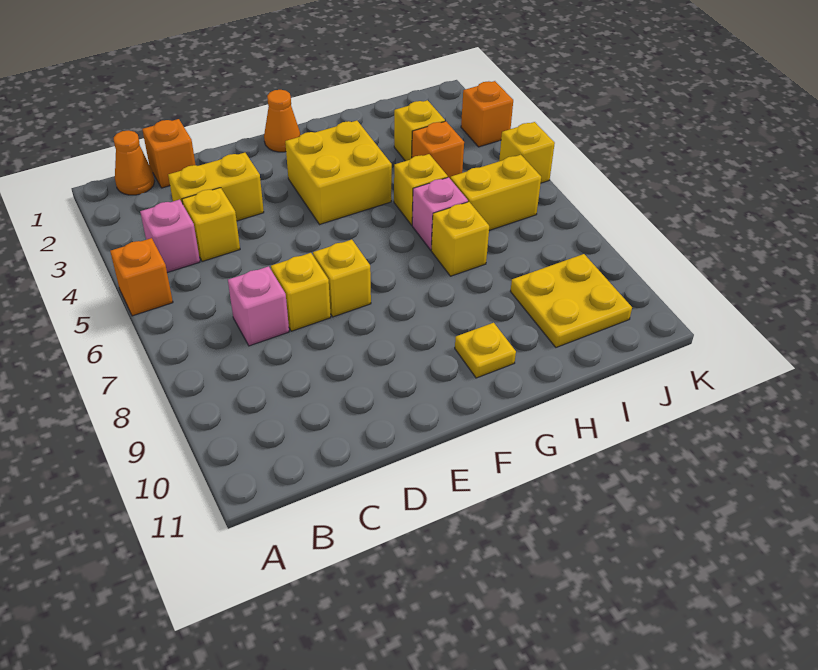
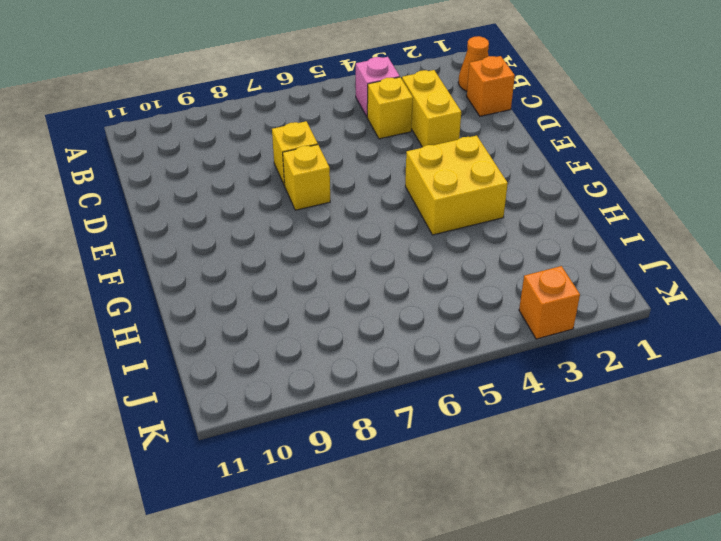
none -> orange brick A5 level 1
none -> pink brick C7 level 1
none -> orange cone F1 level 1

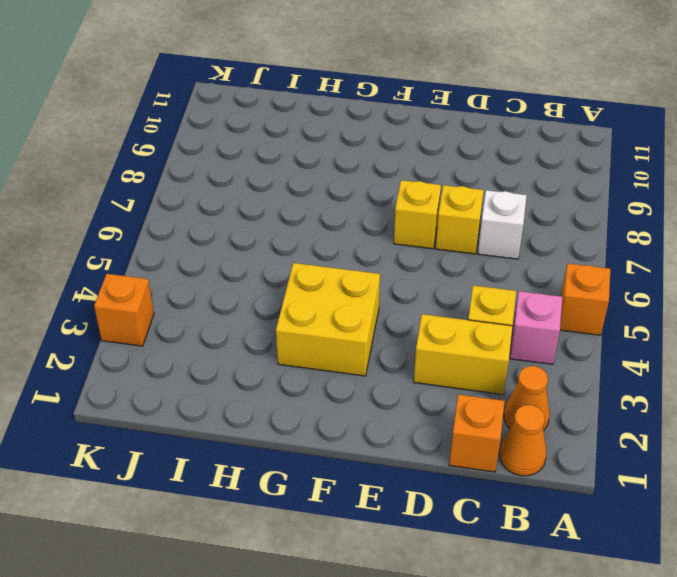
orange cone B2 level 1 -> orange cone F1 level 1
white brick C7 level 1 -> pink brick C7 level 1
none -> yellow plate G10 level 1
none -> yellow brick H5 level 1
none -> pink brick H6 level 1

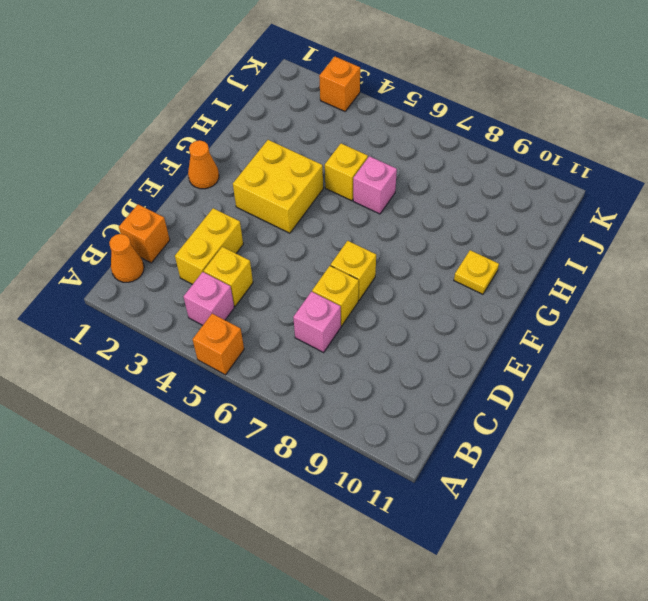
none -> yellow brick H7 level 1
none -> yellow brick I3 level 1
none -> orange brick I4 level 1

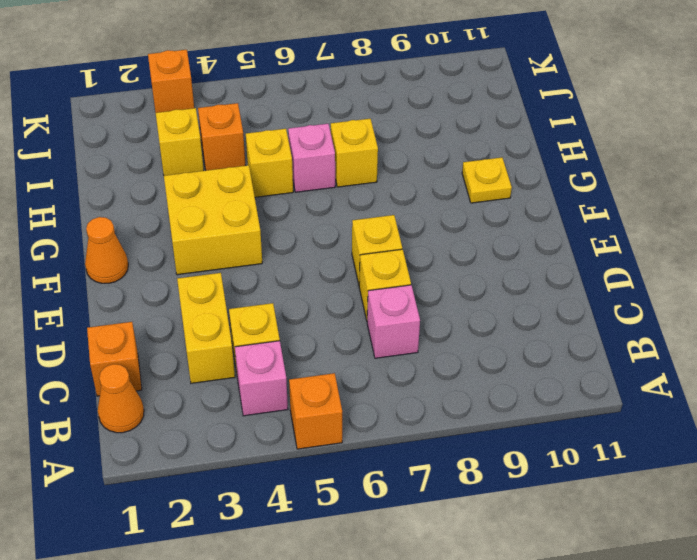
none -> yellow brick I6:J6 level 1
none -> yellow plate I9:J10 level 1
none -> yellow brick K5 level 1

